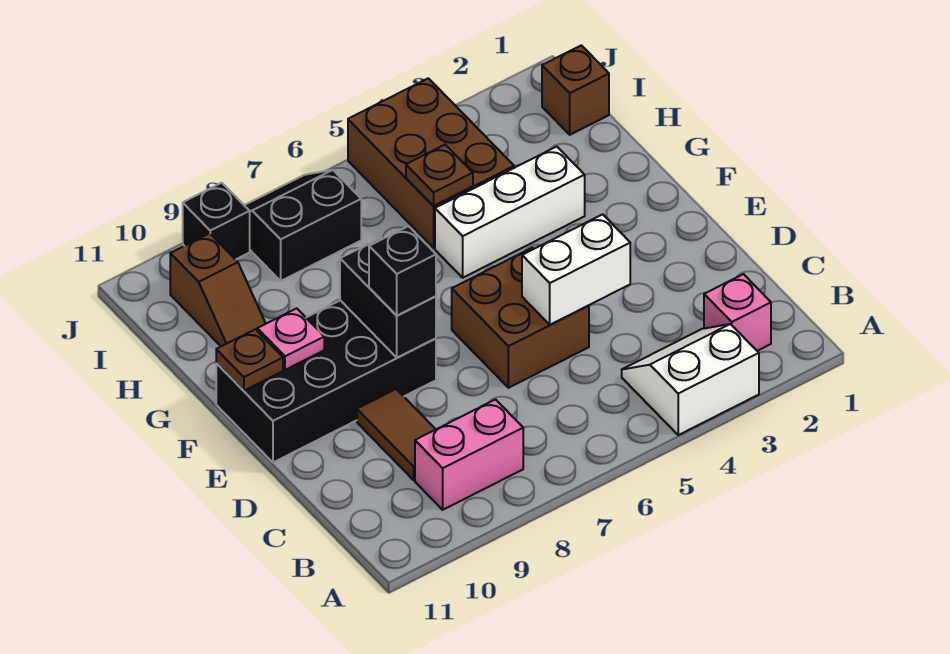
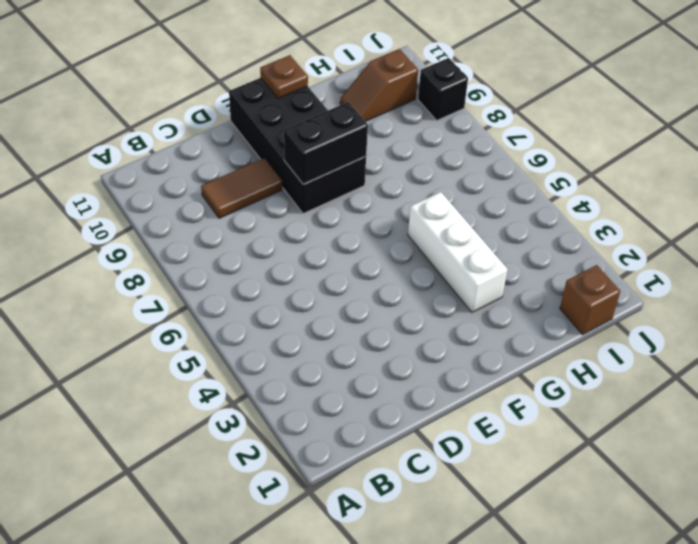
none -> white slope A3:B4 level 1 top A
none -> pink brick B2 level 1
none -> pink brick B8:B9 level 1

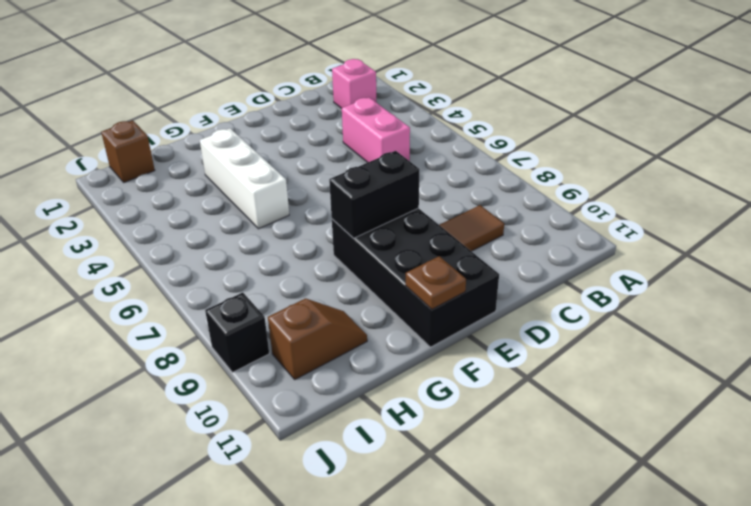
pink brick C4:C5 level 1 -> pink brick B8:B9 level 1
none -> white slope A3:B4 level 1 top A
none -> brown brick D5:E6 level 1
none -> brown brick H4:J5 level 1

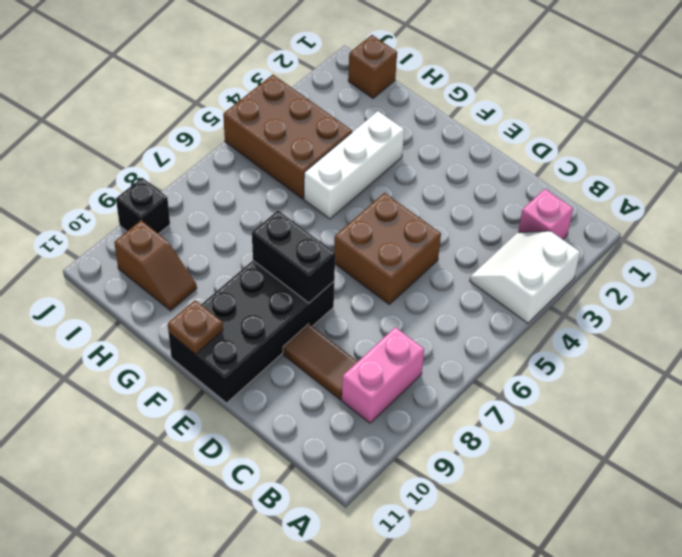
none -> black slope I7:J8 level 1 top I
none -> white brick D4:D5 level 2
none -> pink plate F10 level 2

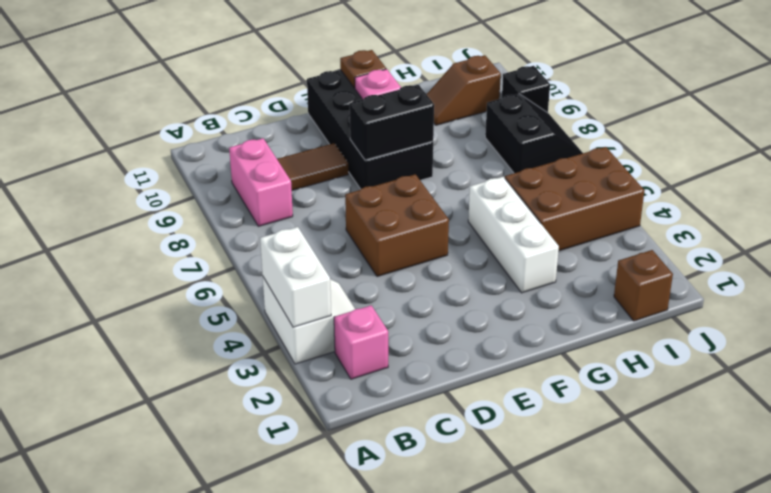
white brick A3:A4 level 2 -> white brick D4:D5 level 2
none -> brown plate H5 level 2
none -> black brick E8 level 3

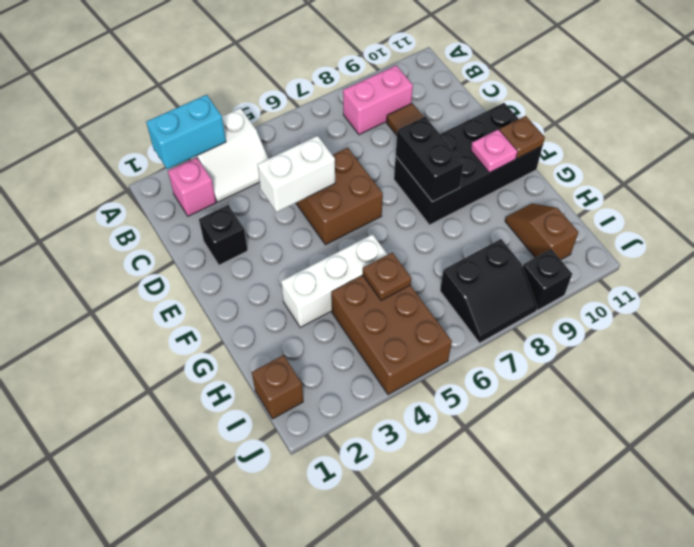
cyan brick A2:A3 level 2 -> none
black brick D2 level 1 -> black brick E8 level 3

